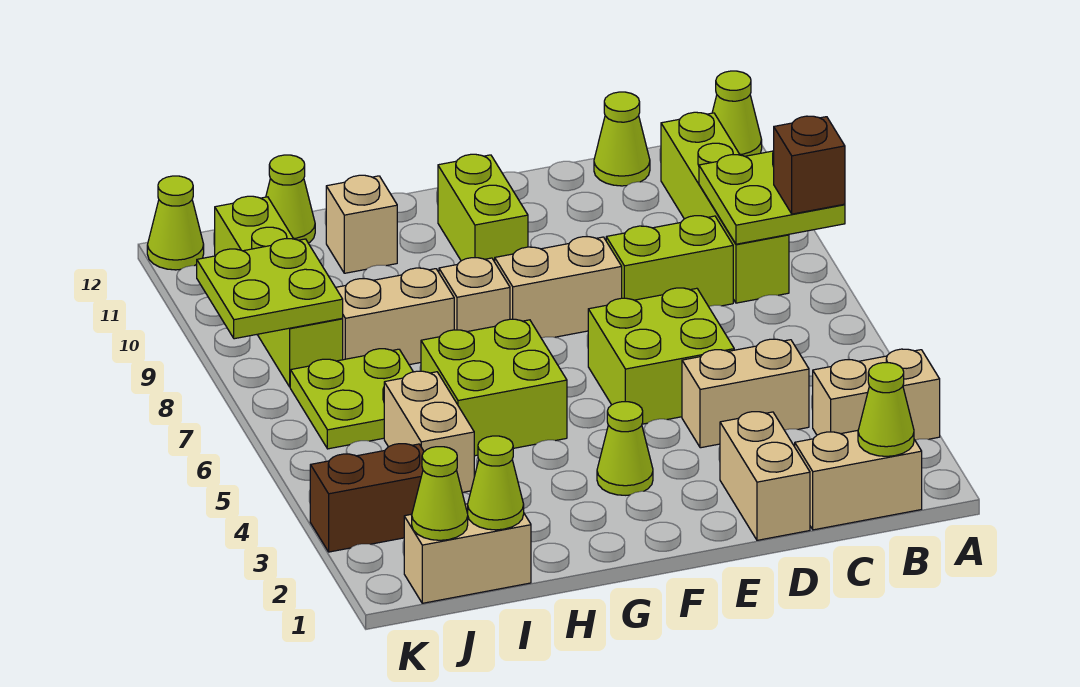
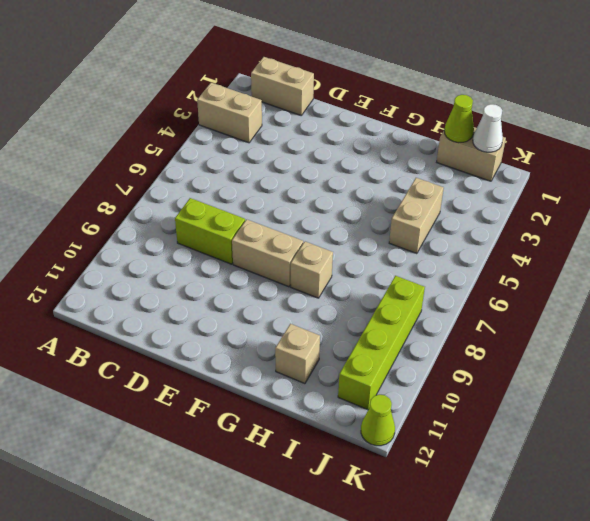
white cone J1 level 2 -> lime cone J1 level 2
none -> lime cone A12 level 1
none -> lime brick B8:B11 level 1
none -> tan brick C4:D4 level 1

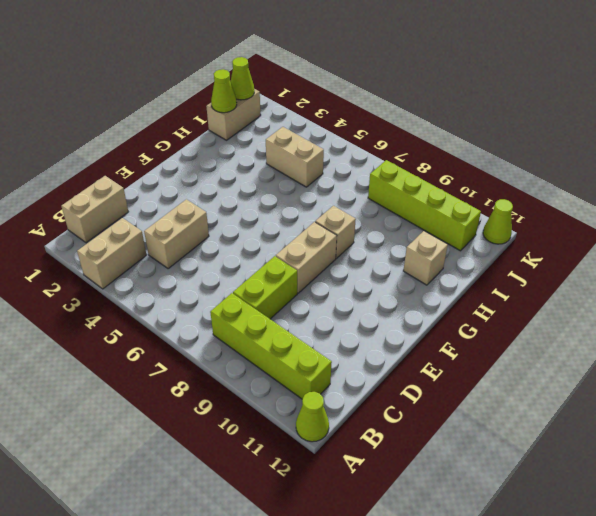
none -> lime cone C12 level 1
none -> tan brick D1:D2 level 1
none -> lime brick D5:E6 level 1

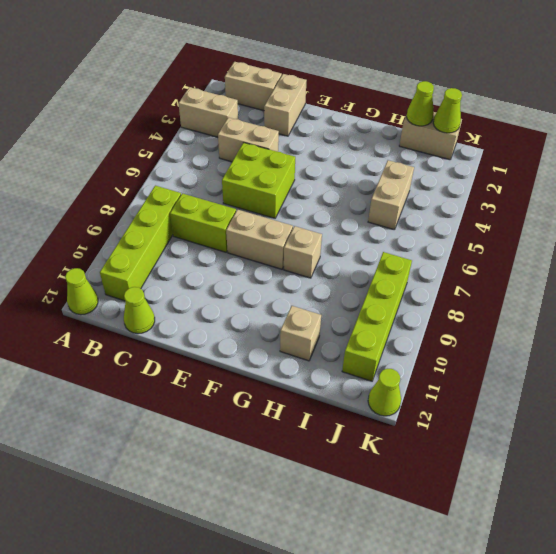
none -> lime cone F3 level 1
none -> lime brick F10:F11 level 1
none -> lime brick G5:H6 level 1

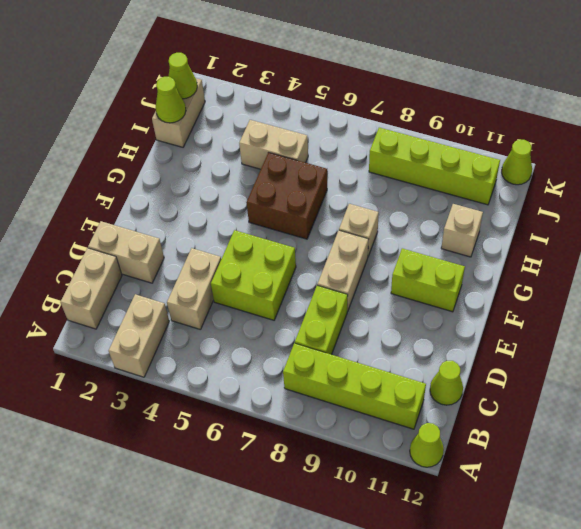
brown brick G5:H6 level 1 -> lime brick G5:H6 level 1
none -> lime cone F3 level 1
none -> tan brick H8:I8 level 1
none -> lime plate I6:J7 level 1

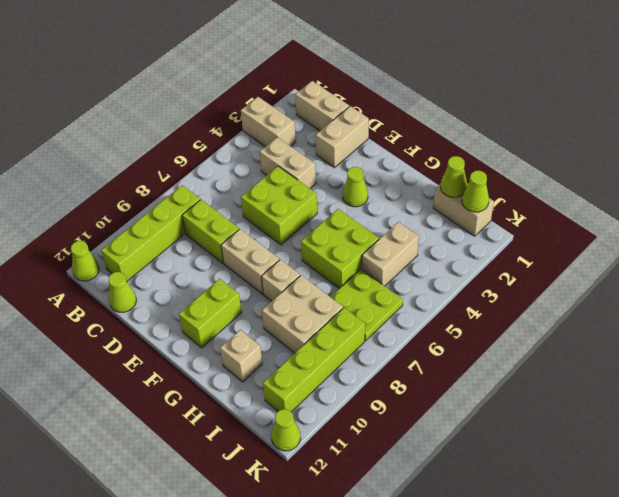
tan brick H8:I9 level 1 -> tan brick H8:I8 level 1
none -> lime cone I12 level 1
none -> brown brick J3:K3 level 1
none -> lime plate A8:B9 level 2

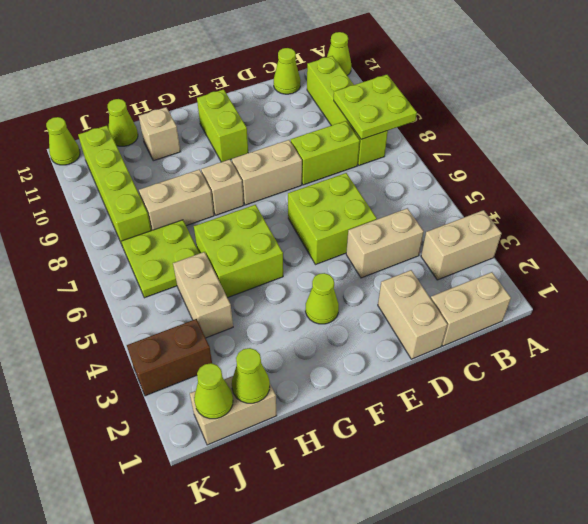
none -> lime cone B1 level 2
none -> lime plate J8:K9 level 2
none -> brown brick A8 level 3

